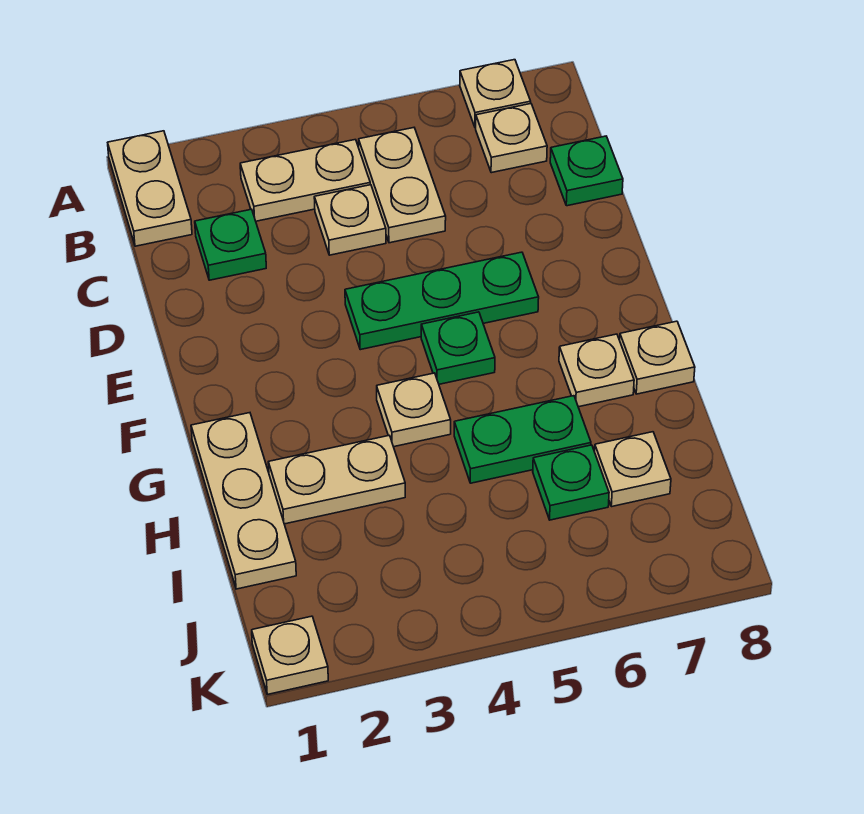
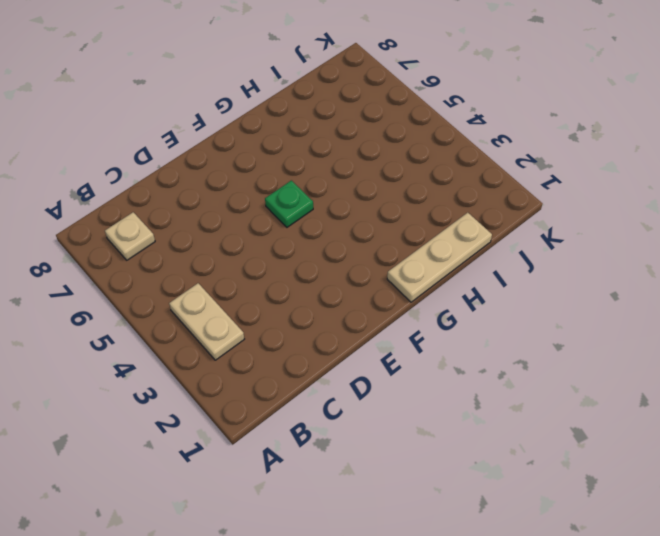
none -> tan plate A1:B1 level 1
none -> tan plate A7 level 1
none -> tan plate B5:C5 level 1

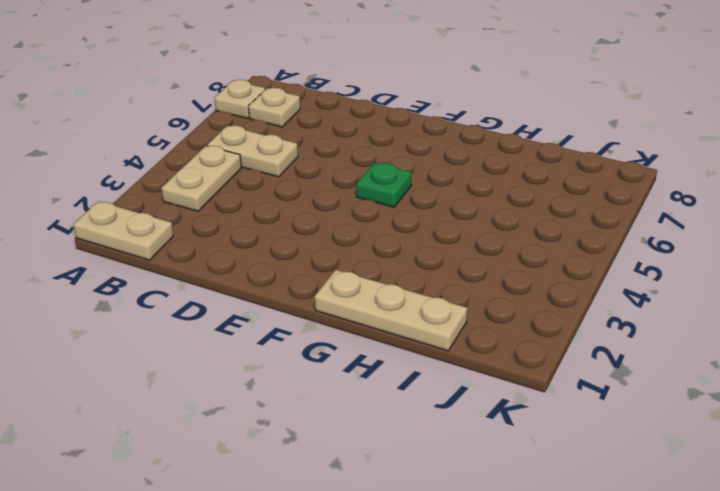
none -> green plate C2 level 1
none -> tan plate C4 level 1
none -> green plate C8 level 1

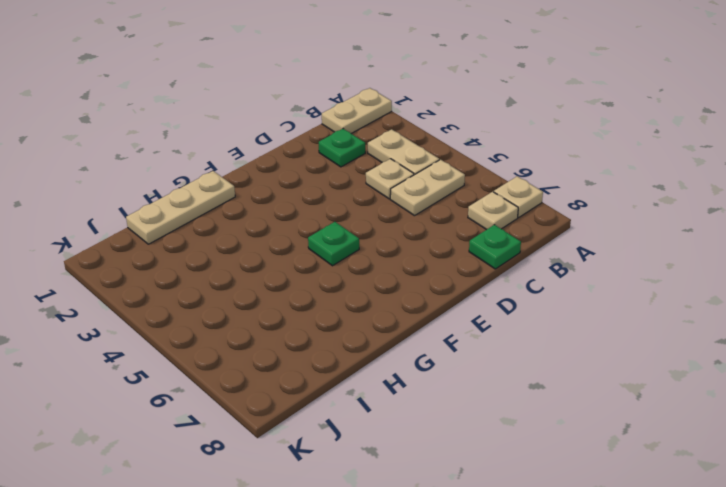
none -> green plate E4:E6 level 1
none -> tan plate G4 level 1
none -> tan plate G7 level 1

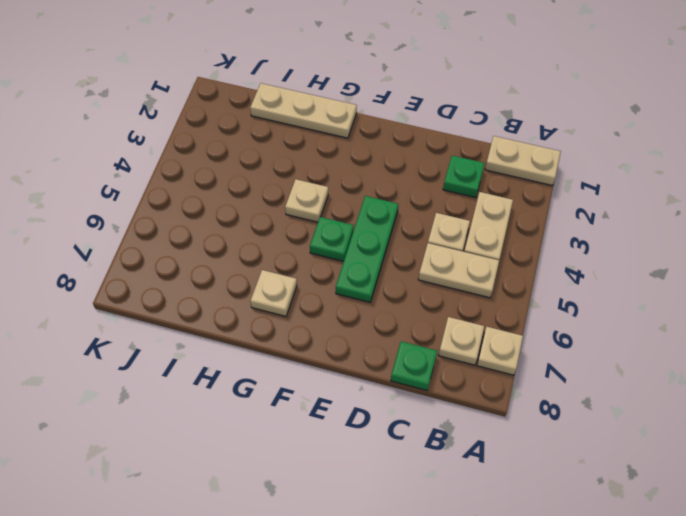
none -> tan plate G8 level 1
none -> tan plate H2:H3 level 1
none -> green plate H5:H6 level 1

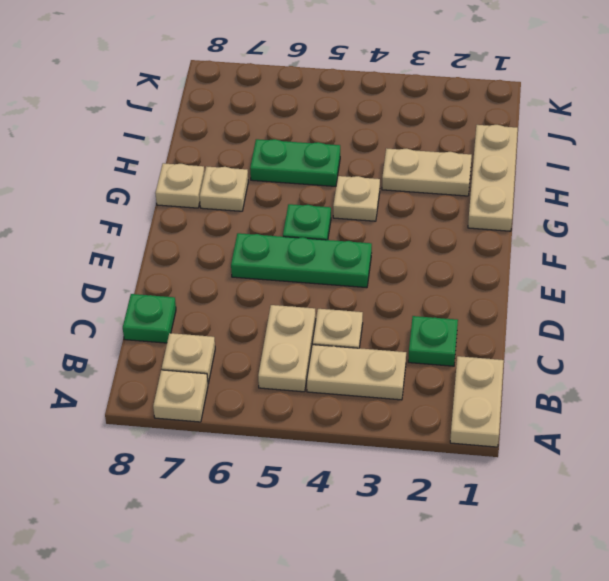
none -> green plate I6 level 1
none -> tan plate I7 level 1
none -> tan plate K1 level 1

